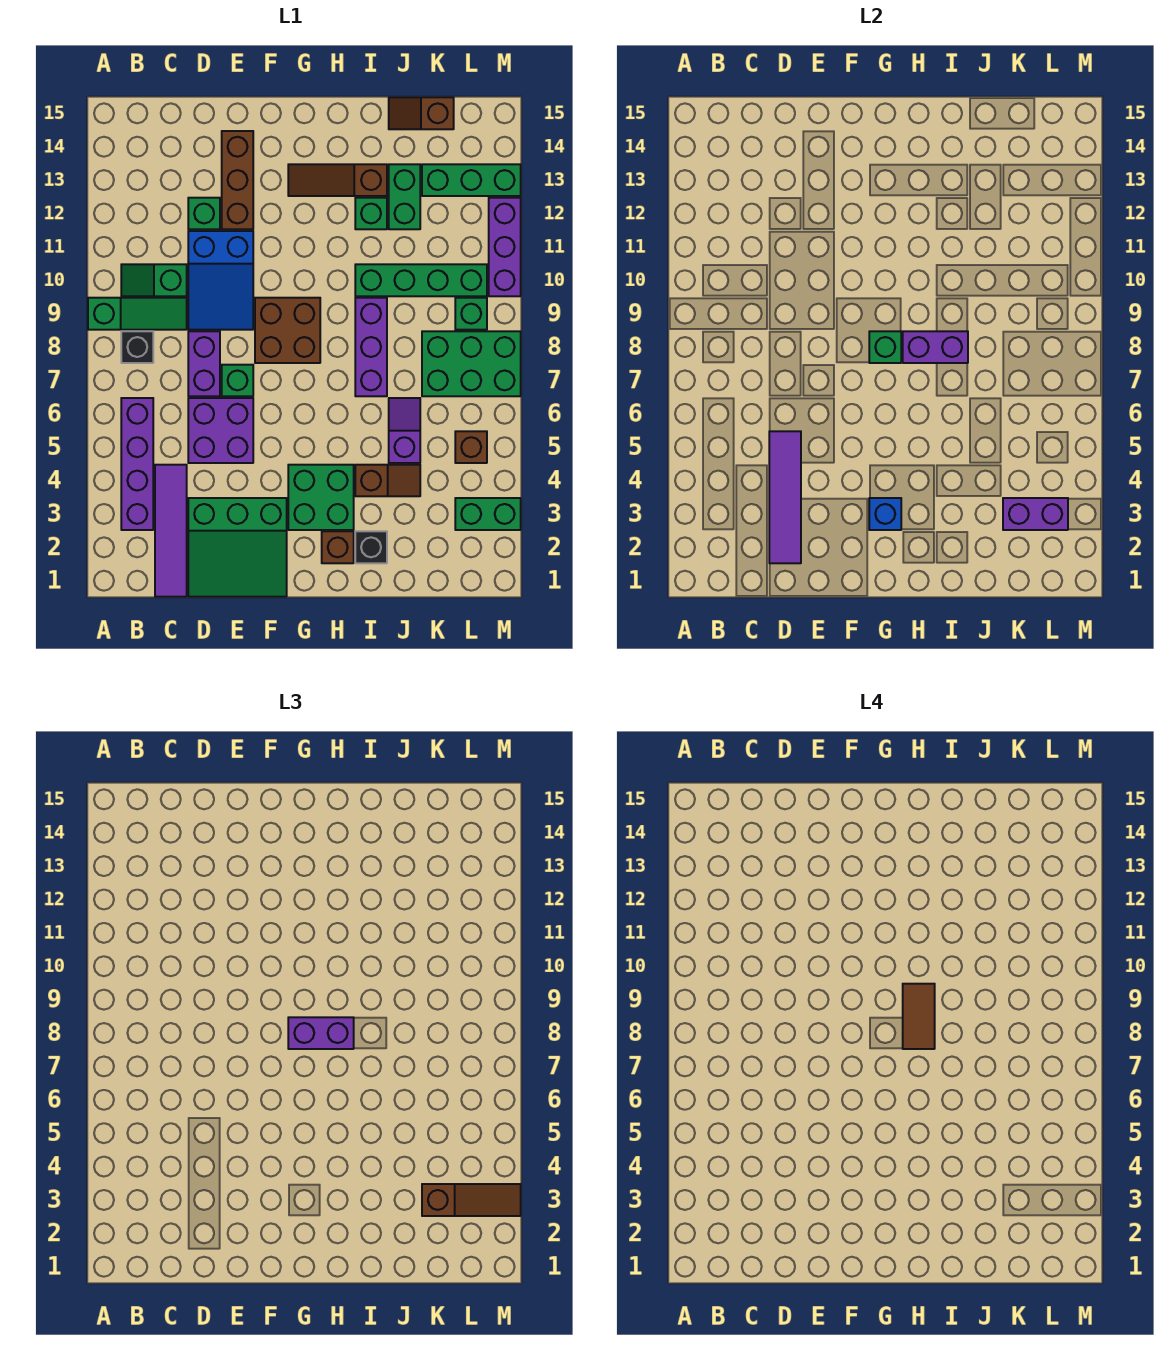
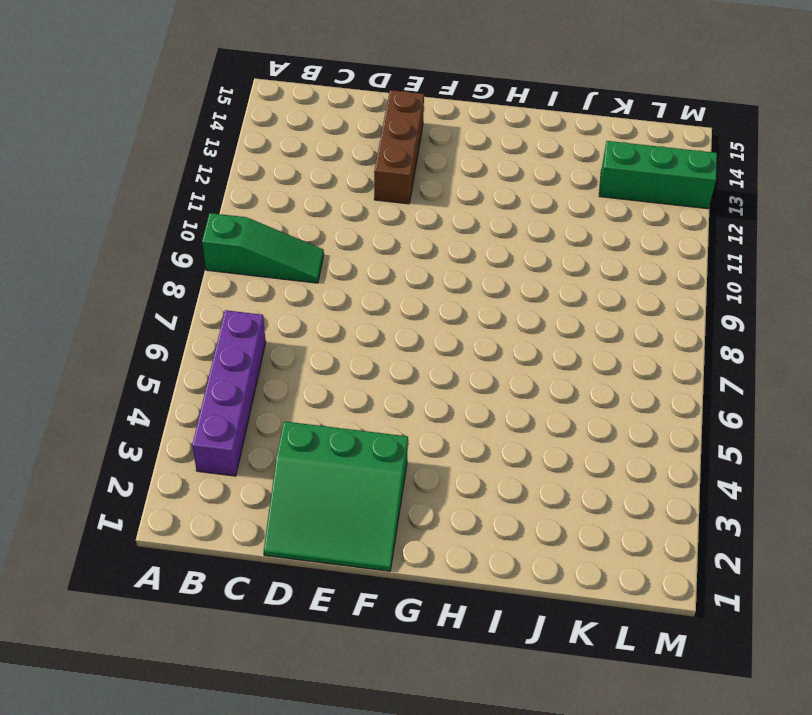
none -> black brick B8 level 1
none -> green slope B10:C10 level 1 top C
none -> purple tile C1:C4 level 1
none -> purple brick D5:E6 level 1

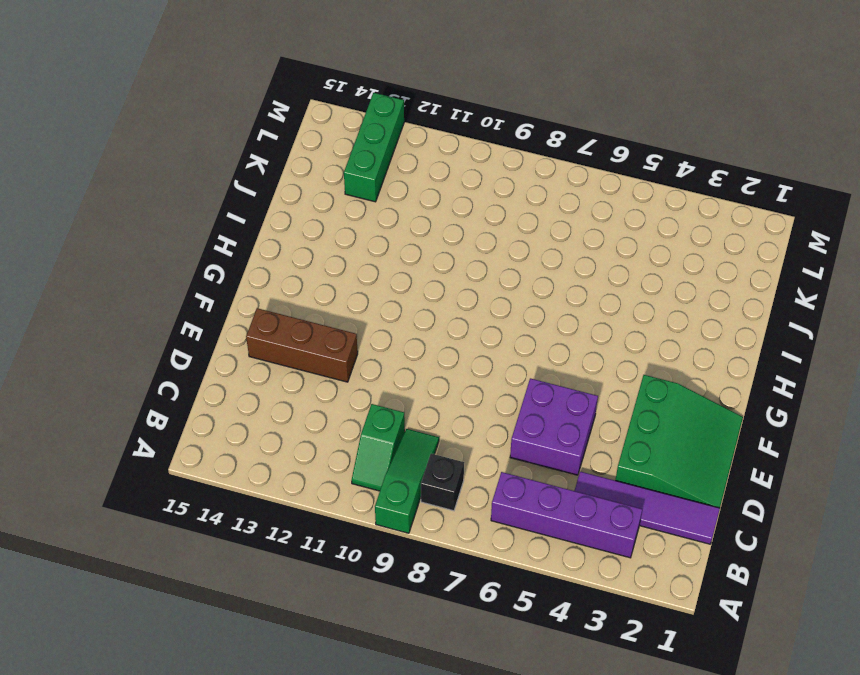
none -> purple brick D7:D8 level 1
none -> blue slope D9:E11 level 1 top 11
none -> green brick D12 level 1
none -> green brick E7 level 1

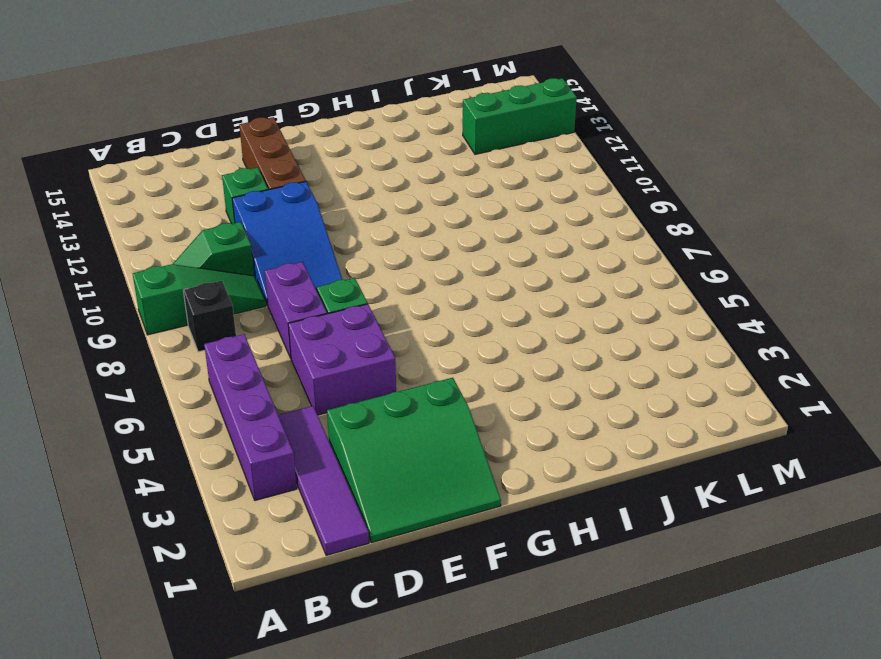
none -> brown brick F8:G9 level 1
none -> green brick G3:H4 level 1
none -> brown slope G13:I13 level 1 top I
none -> brown brick H2 level 1

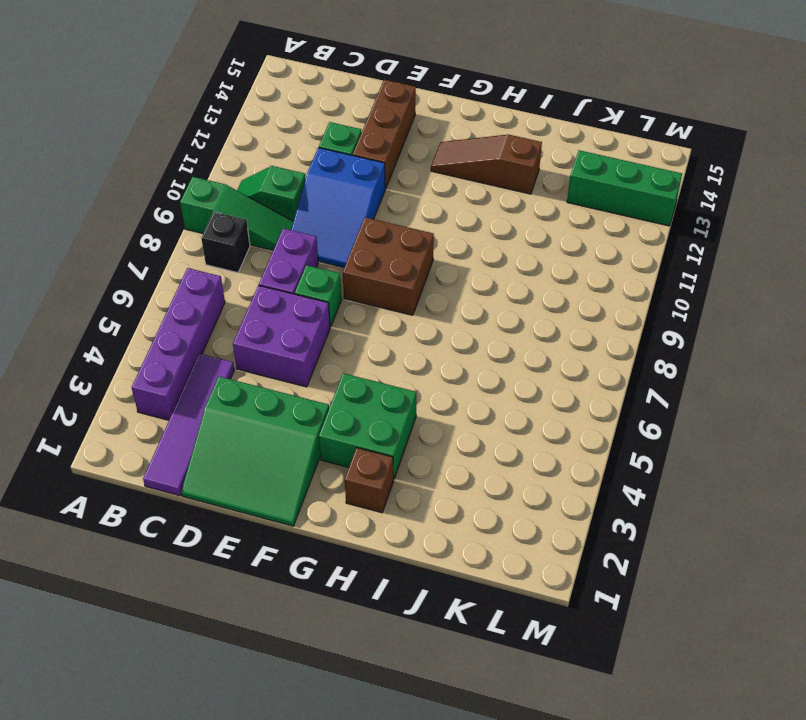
none -> black brick I2 level 1
none -> brown slope I4:J4 level 1 top I
none -> purple brick I7:I9 level 1
none -> green brick I10:L10 level 1

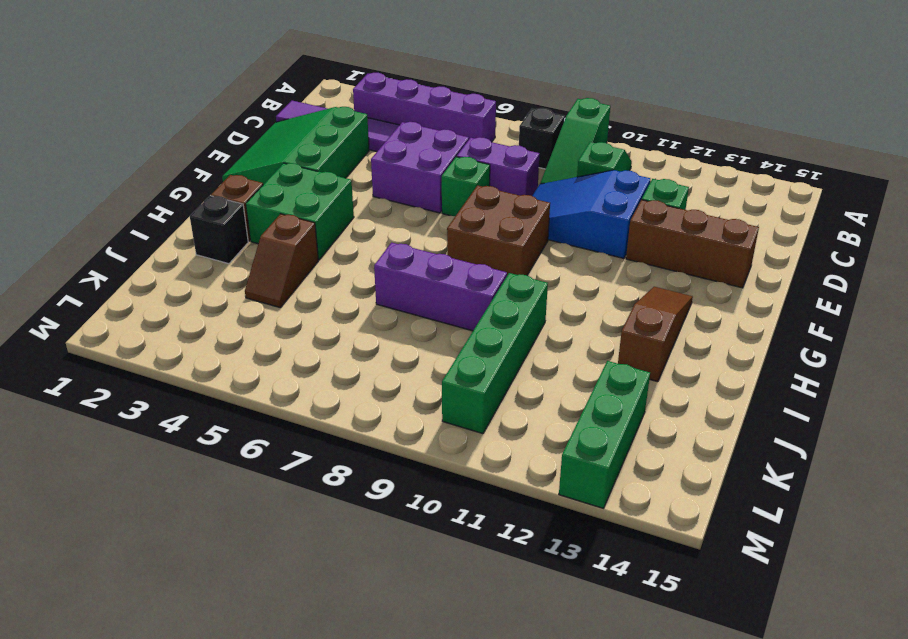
none -> green brick I12 level 1
none -> purple slope J5:J6 level 1 top 5
none -> green brick J12:J13 level 1
none -> brown slope J15:K15 level 1 top K

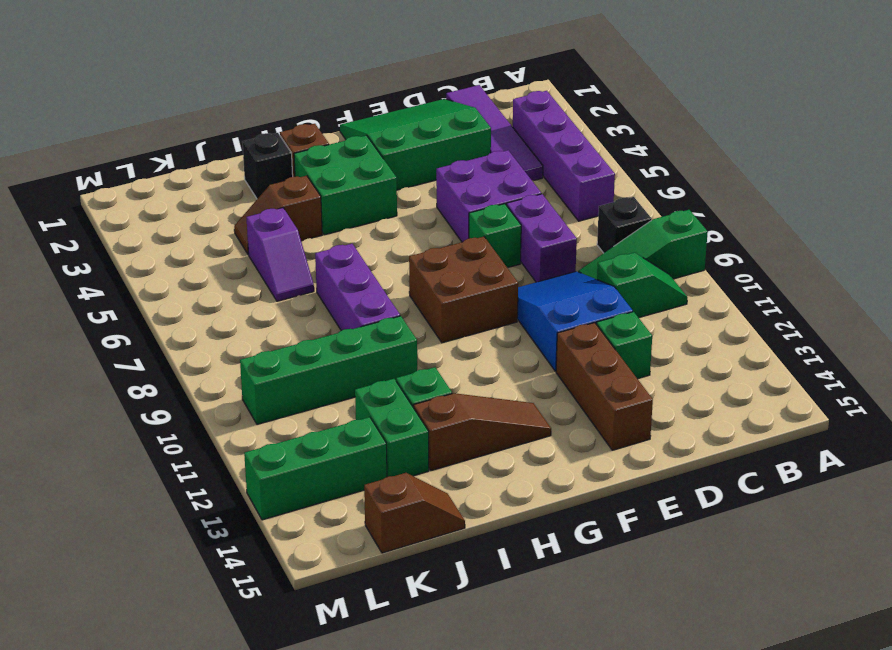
none -> green brick K7:M8 level 1
none -> green brick L3:M3 level 1
none -> brown brick L5 level 1
none -> green brick L9 level 1

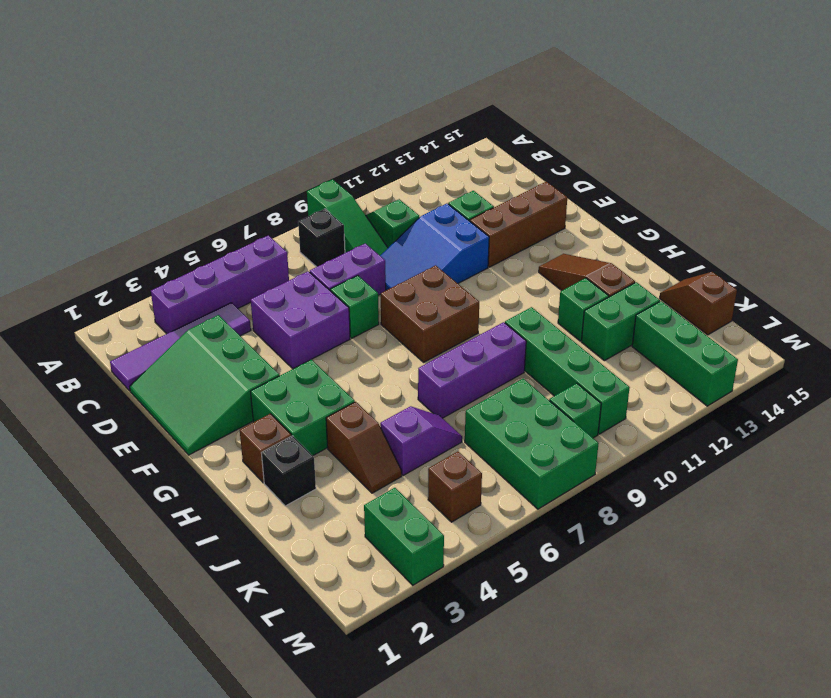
none -> purple brick M10:M12 level 1
none -> purple tile D2:D5 level 2
none -> blue brick G3 level 2
none -> green brick G8 level 2

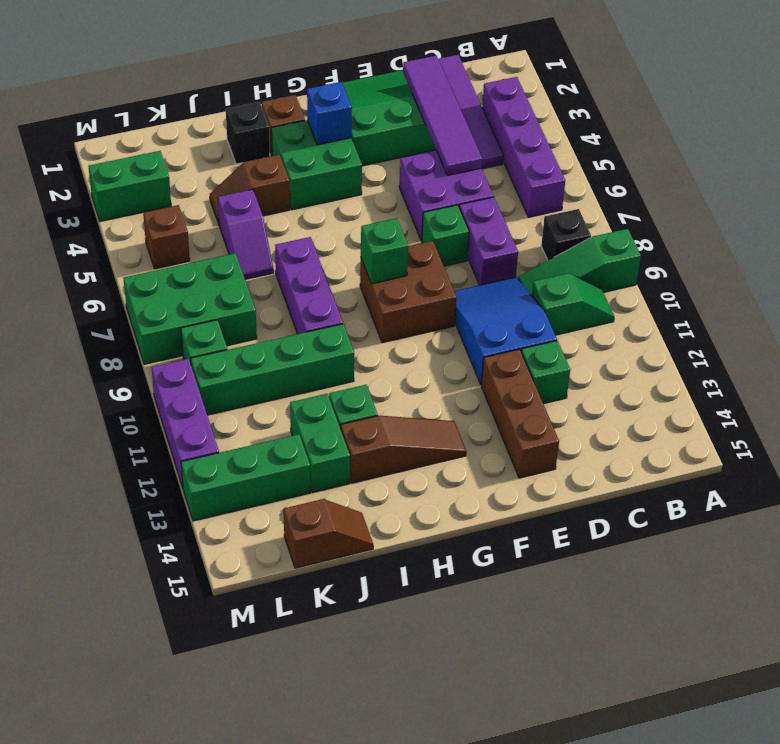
none -> purple brick H8:I8 level 2
none -> purple brick K3:L3 level 2
none -> purple brick G8:H8 level 3
none -> brown slope K3:M3 level 3 top K

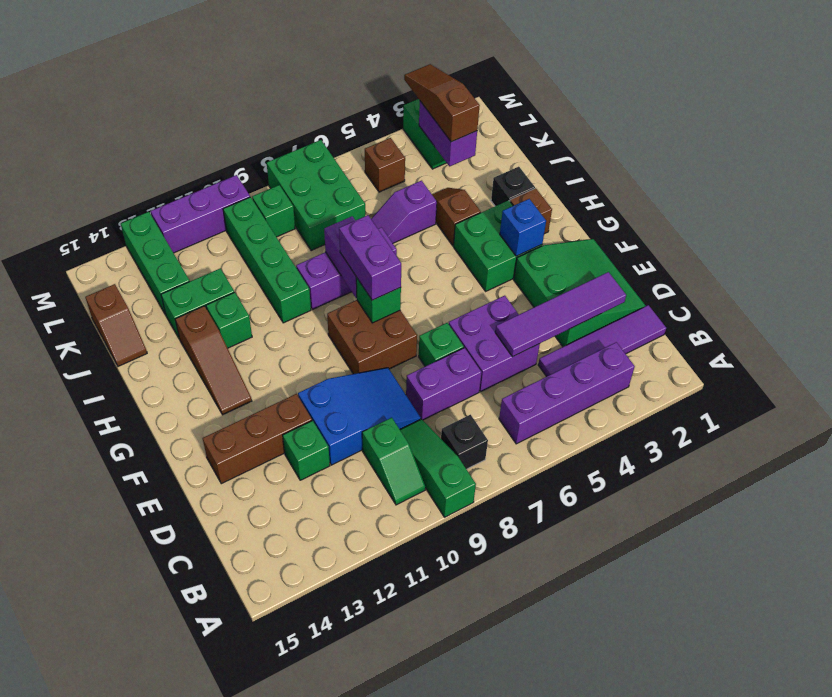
none -> brown tile H8:H9 level 4

